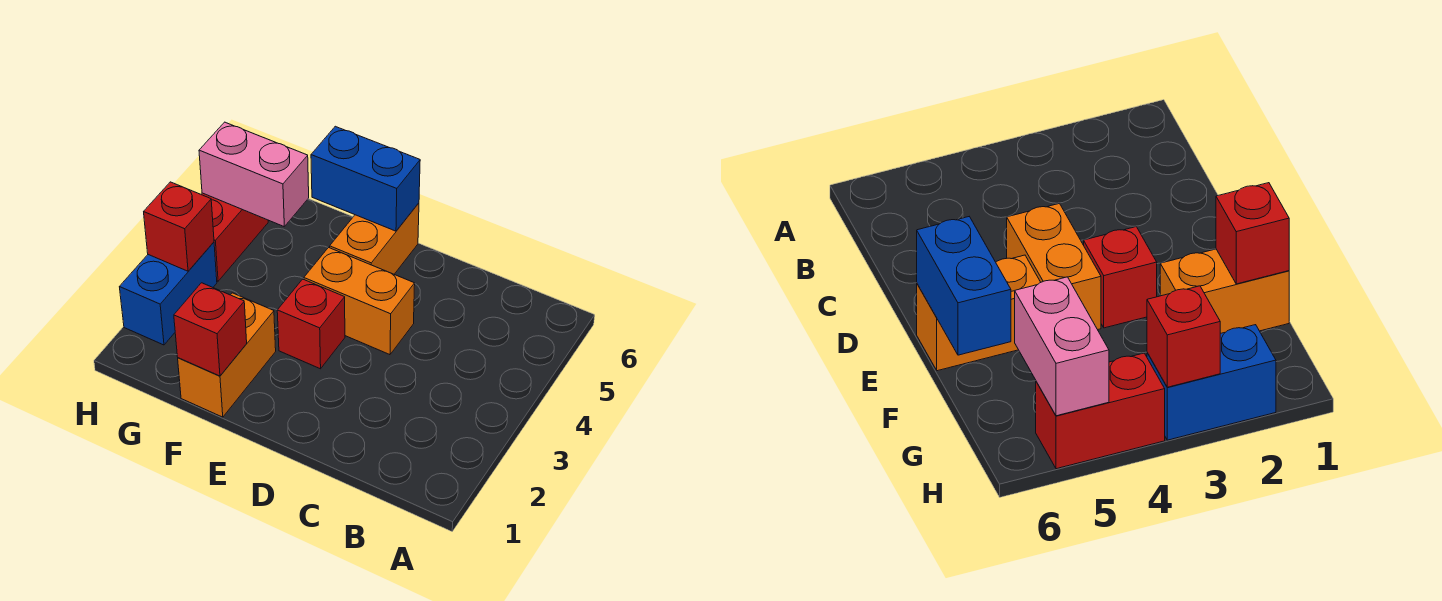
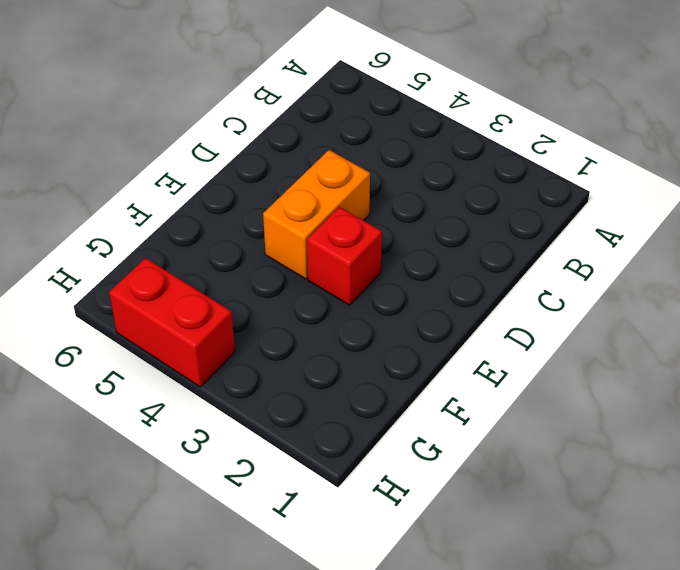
none -> orange brick E5:E6 level 1
none -> orange brick F1:F2 level 1

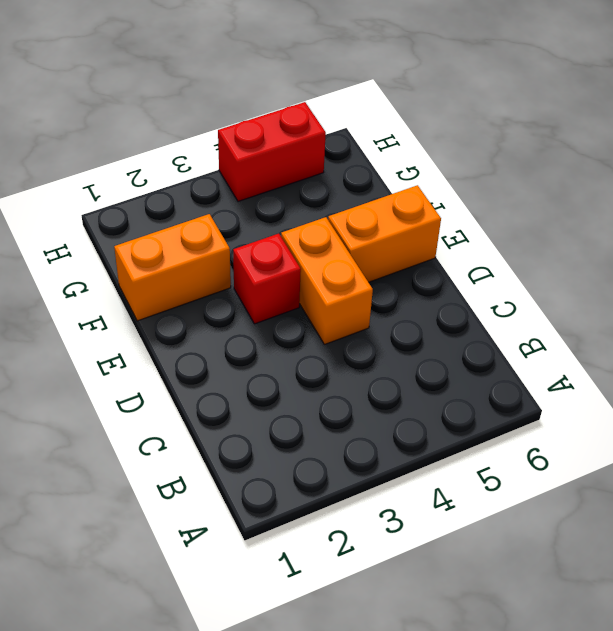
none -> blue brick H2:H3 level 1
none -> blue brick E6:F6 level 2

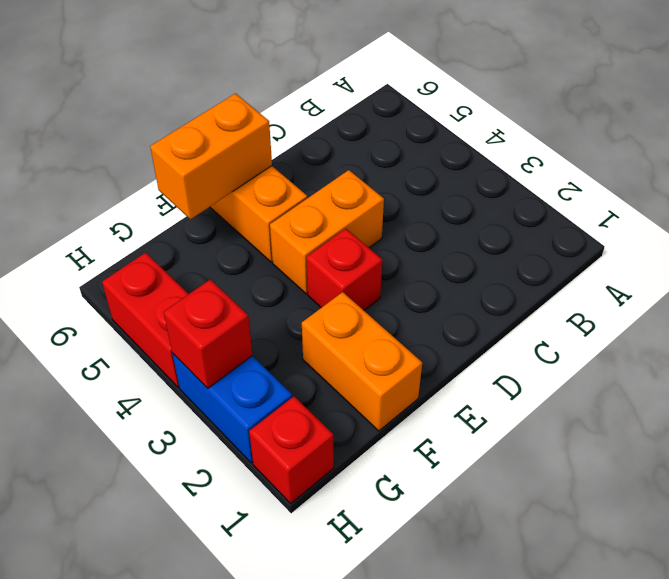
orange brick E6:F6 level 2 -> blue brick E6:F6 level 2
red brick H1 level 1 -> red brick F1 level 2
none -> pink brick G5:H5 level 2

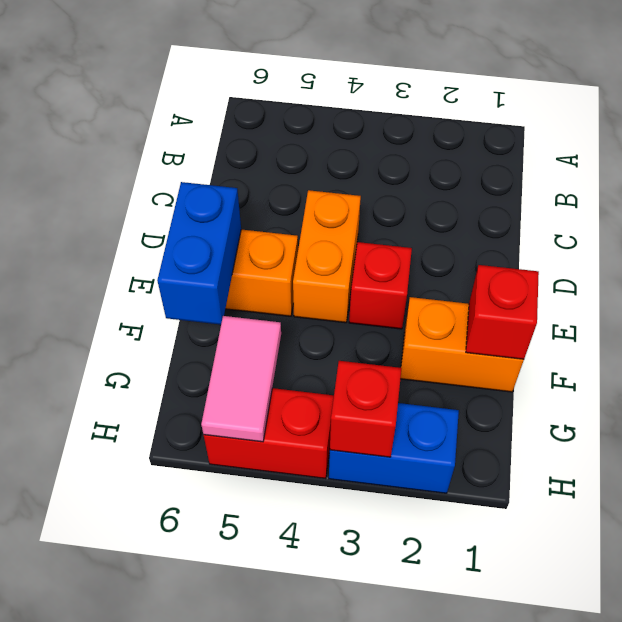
pink tile G5:H5 level 2 -> pink brick G5:H5 level 2

